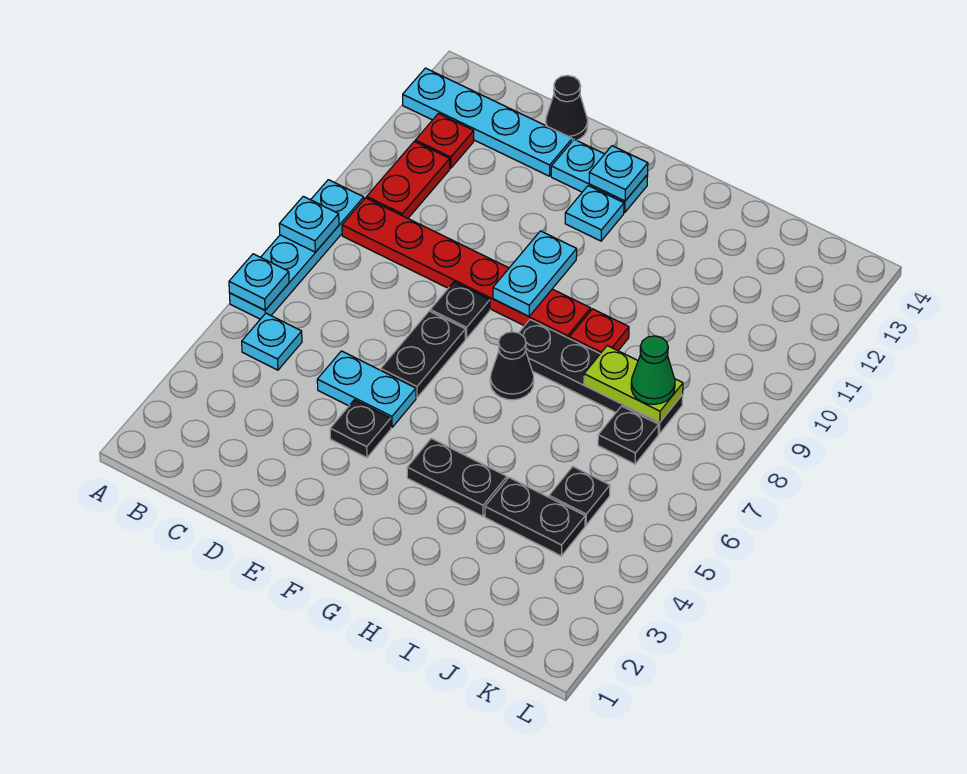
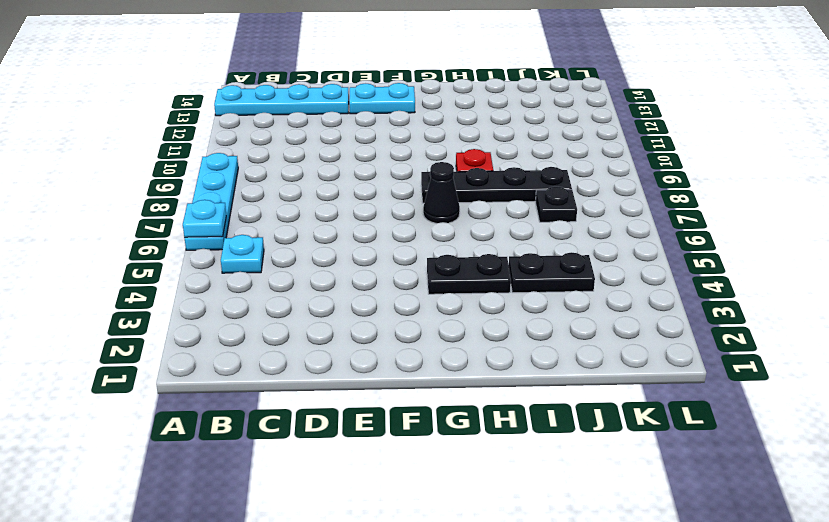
none -> red plate B9:G9 level 1
none -> red plate B10:B11 level 1
none -> red plate B12 level 1

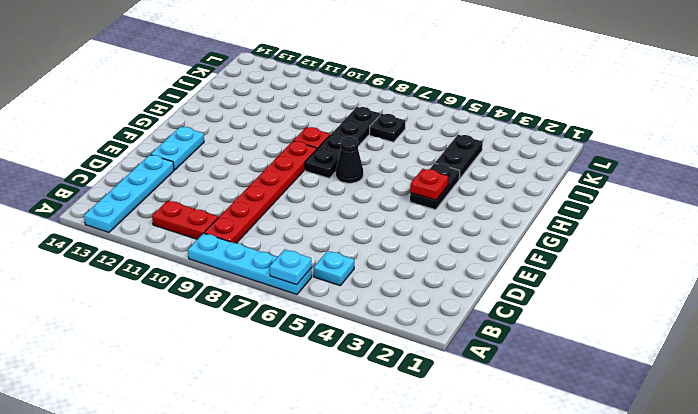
red plate G4 level 2 -> red plate B12 level 1
none -> cyan plate D5:E5 level 1
none -> black cone D14 level 1
none -> black plate E4 level 1

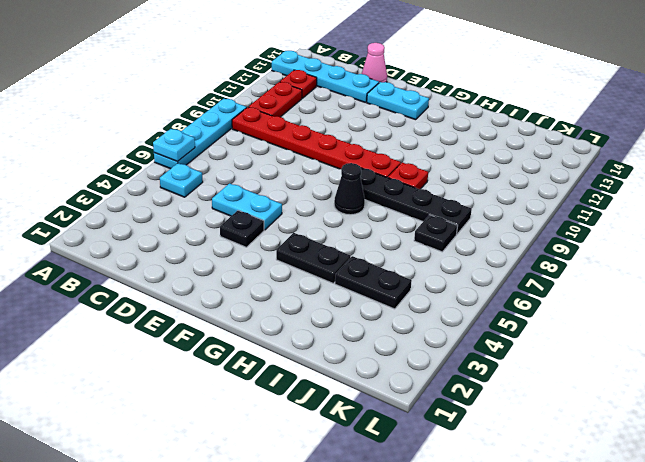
pink cone D14 level 1 -> black cone D14 level 1
none -> black plate E6:E7 level 1
none -> black plate E8 level 1
none -> cyan plate F12 level 1

